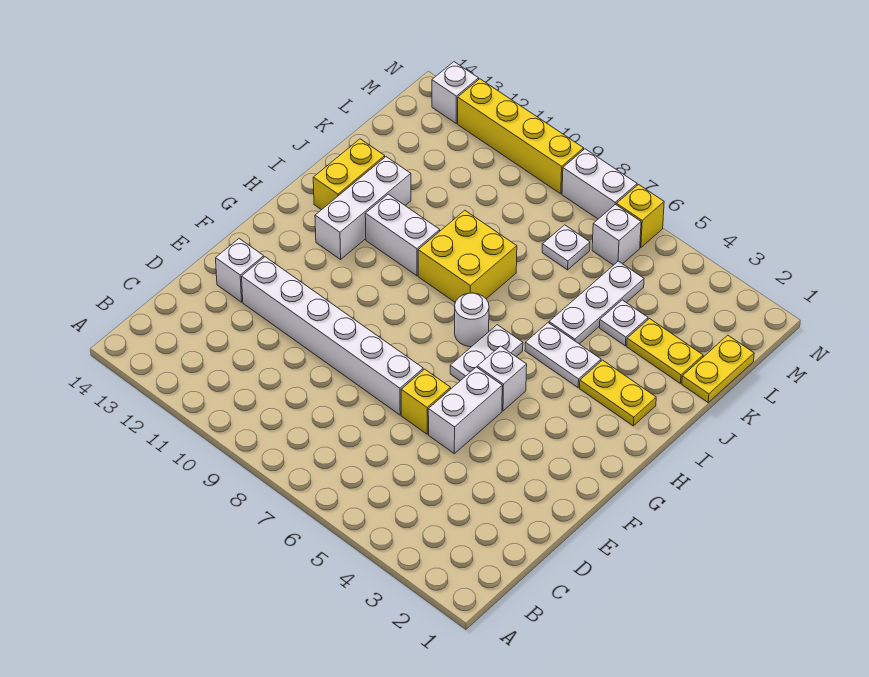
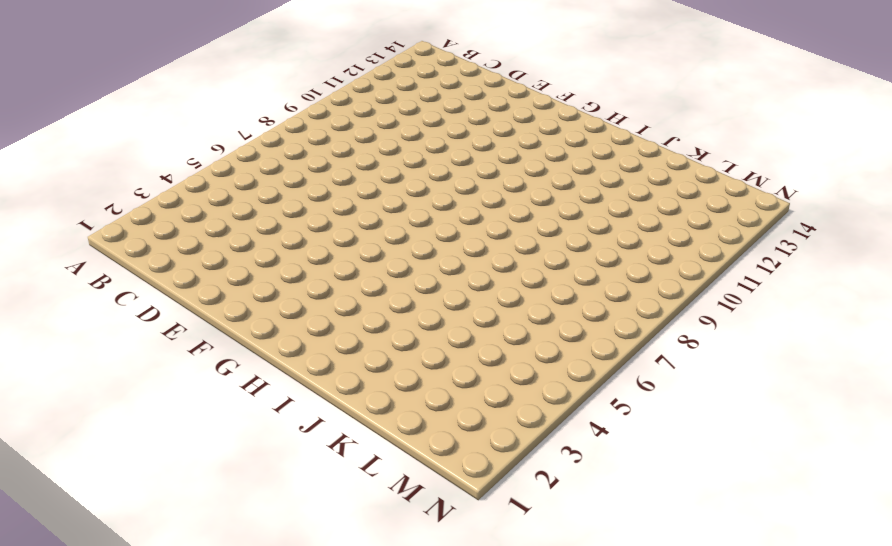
none -> white brick E5:F5 level 1
none -> yellow brick E6 level 1
none -> white brick E7:E12 level 1

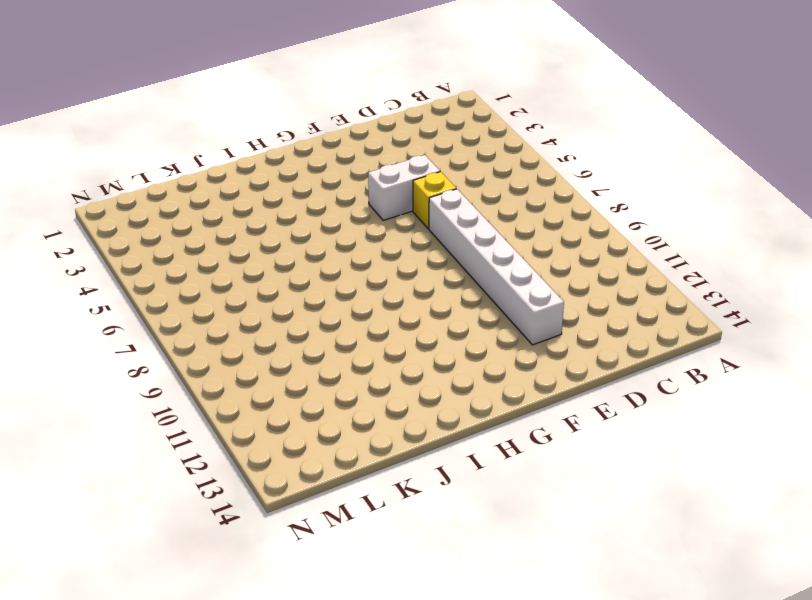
none -> white brick E13 level 1
none -> white brick G5 level 1
none -> white plate G6:H6 level 1

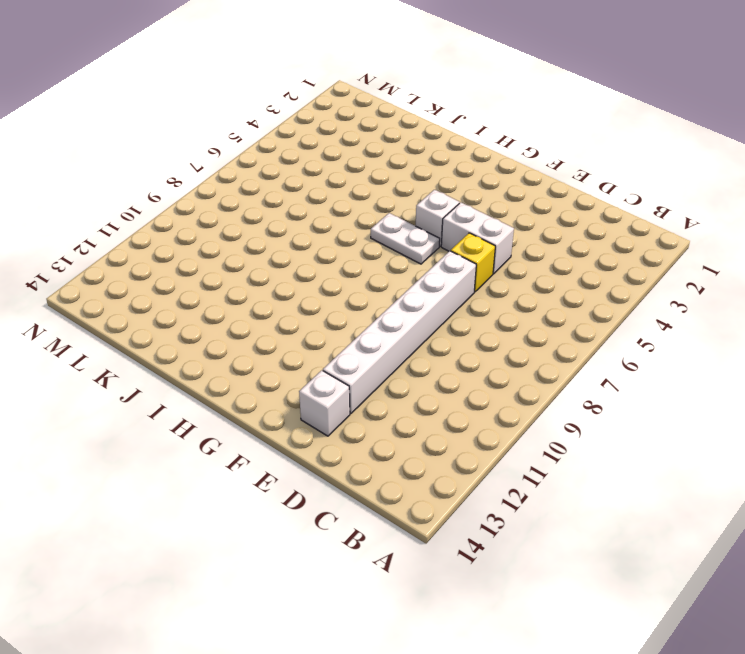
none -> white round brick H7 level 1
none -> white brick H12:J12 level 1
none -> yellow plate I2:I3 level 1

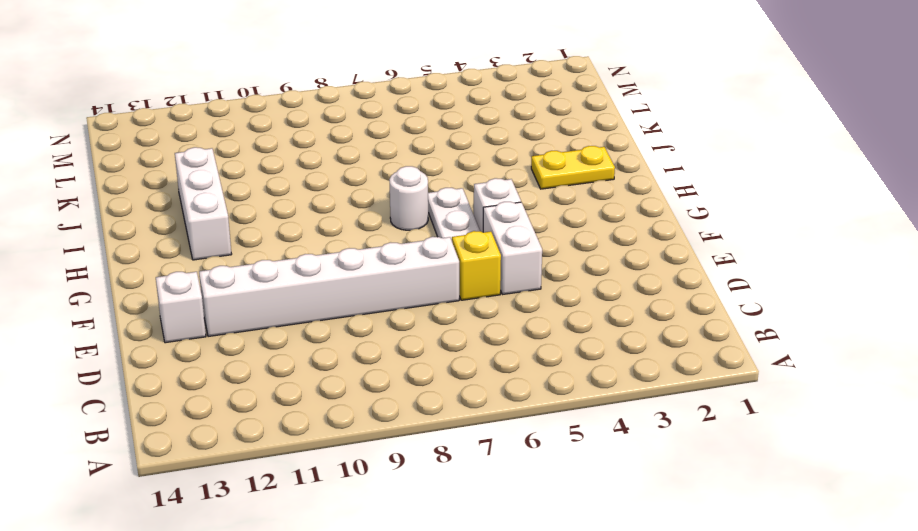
none -> white plate I4:I5 level 1
none -> yellow brick I8:J9 level 1
none -> white brick I10:I11 level 1

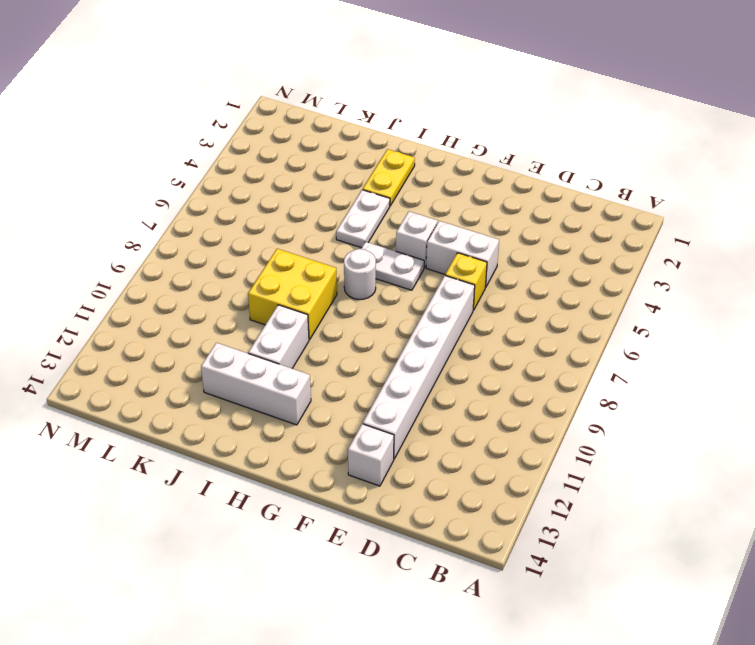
none -> yellow brick I13:J13 level 1
none -> white plate J5:L5 level 1
none -> yellow plate K1:L1 level 1

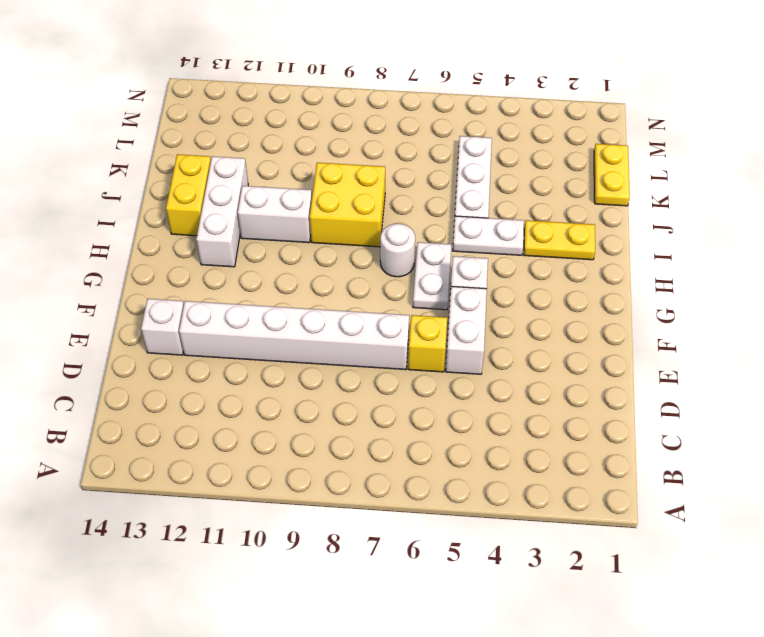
none -> yellow plate K2:K3 level 1
none -> white plate K4 level 1
none -> white plate L7 level 1

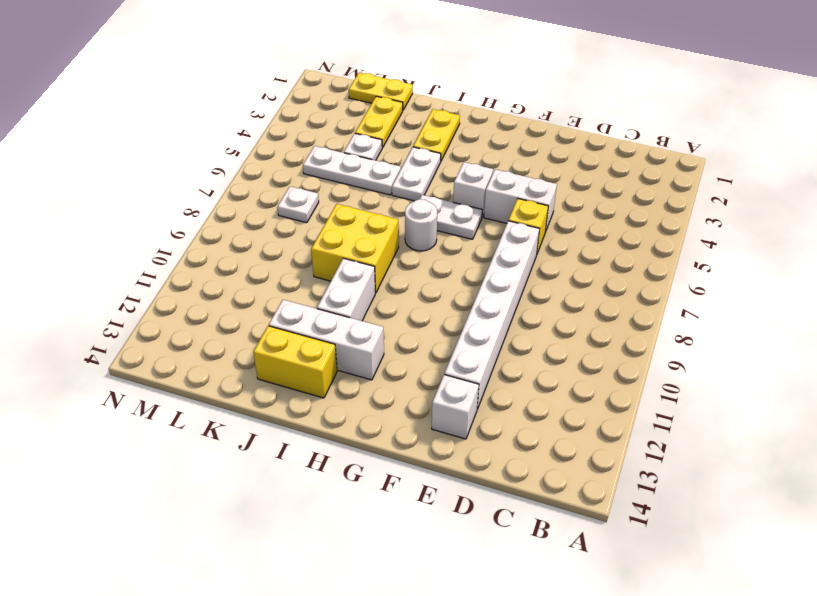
none -> white brick M6 level 1
none -> yellow brick N6 level 1
none -> white brick N7:N8 level 1

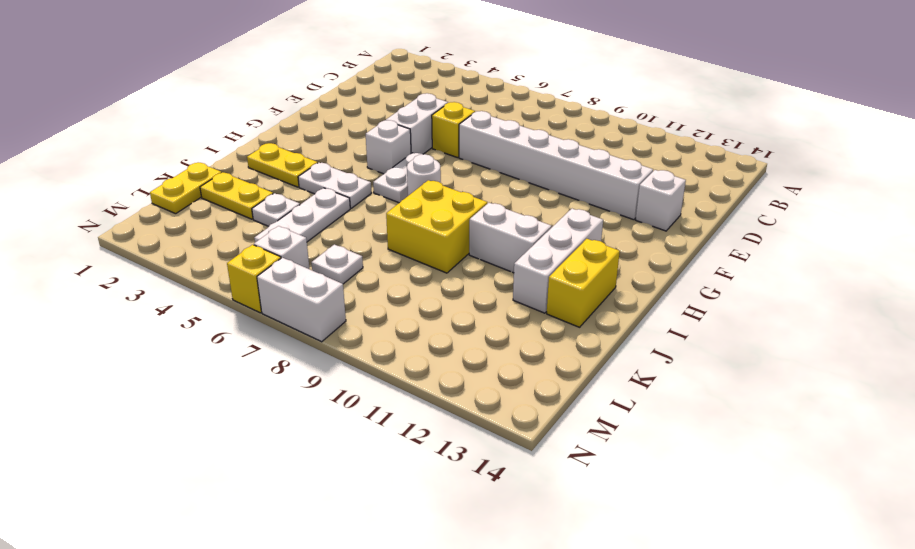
none -> yellow brick N9:N12 level 1
none -> white brick N13 level 1

